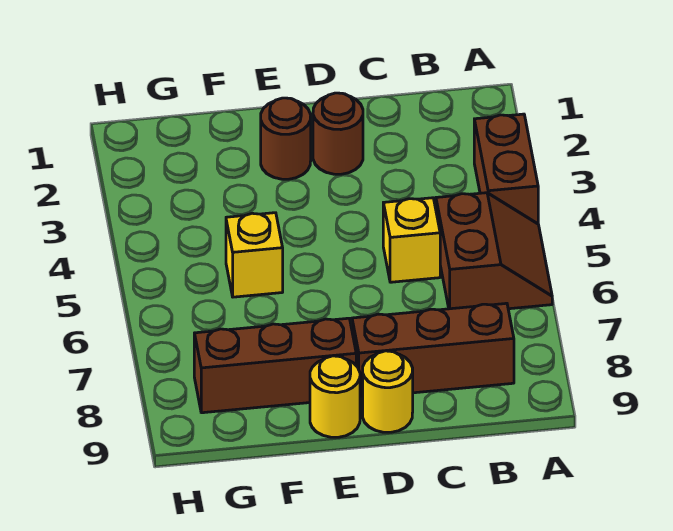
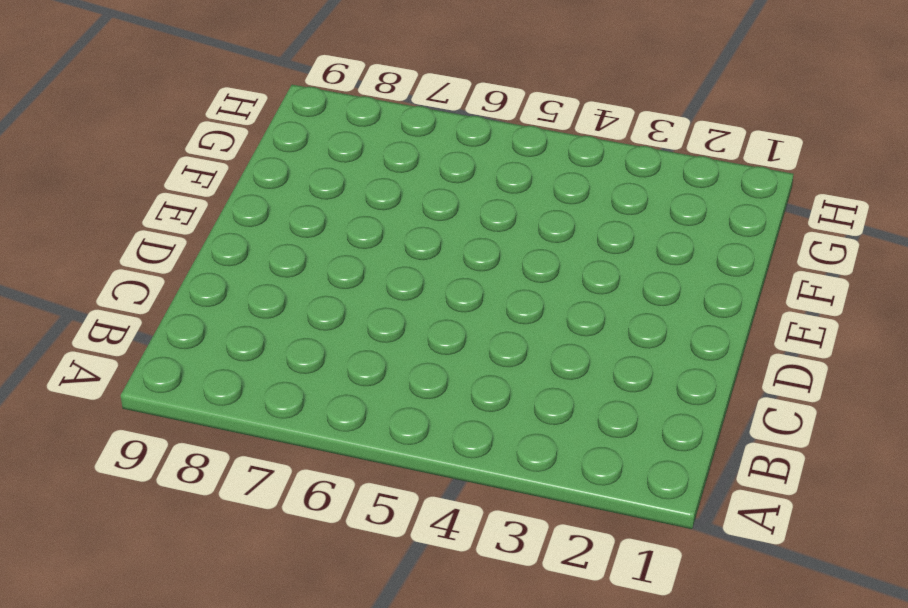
none -> brown brick A3:A4 level 1
none -> brown slope A5:B6 level 1 top B

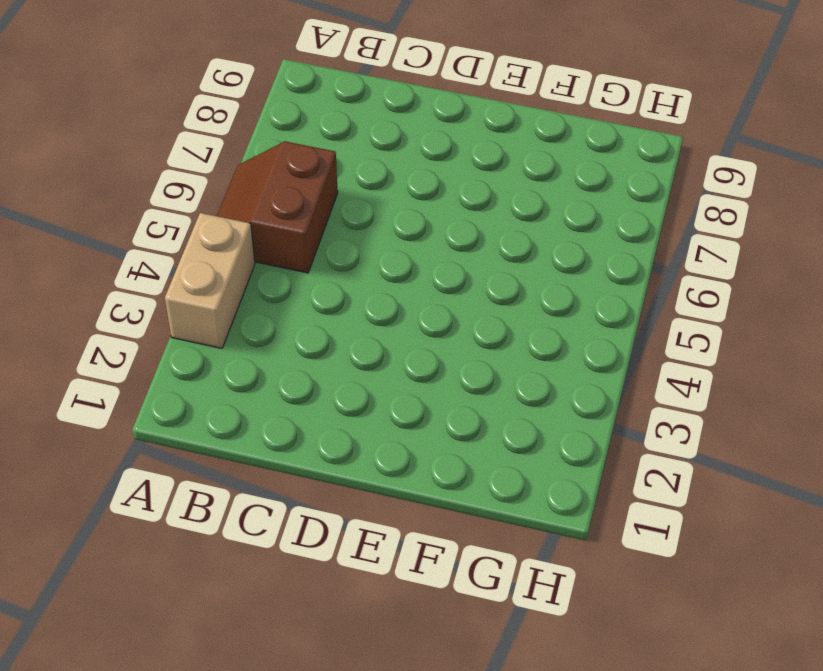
tan brick A3:A4 level 1 -> brown brick A3:A4 level 1
none -> brown brick B8:D8 level 1
none -> yellow brick C5 level 1

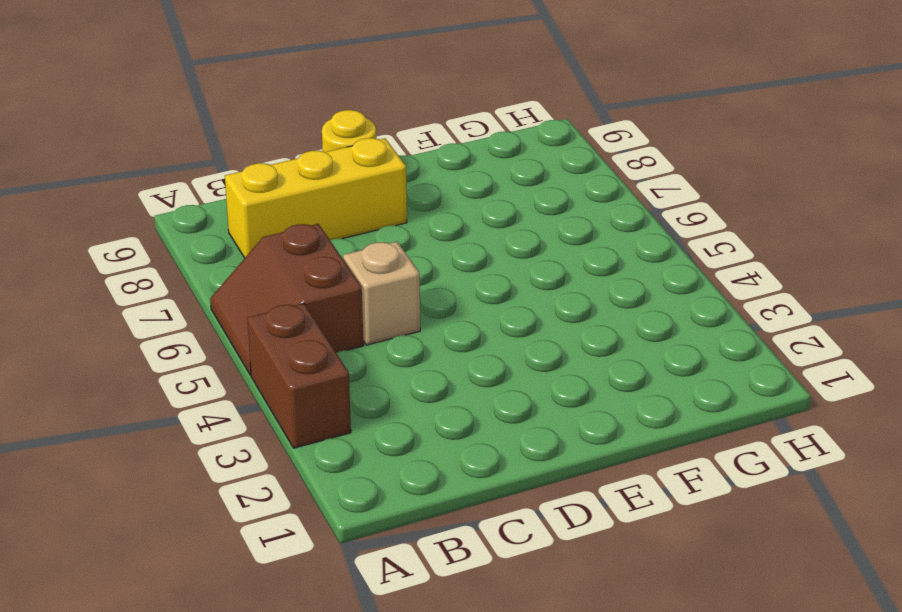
yellow brick B8:D8 level 1 -> brown brick B8:D8 level 1
tan brick C5 level 1 -> yellow brick C5 level 1
none -> brown round brick D2 level 1
none -> brown round brick E2 level 1

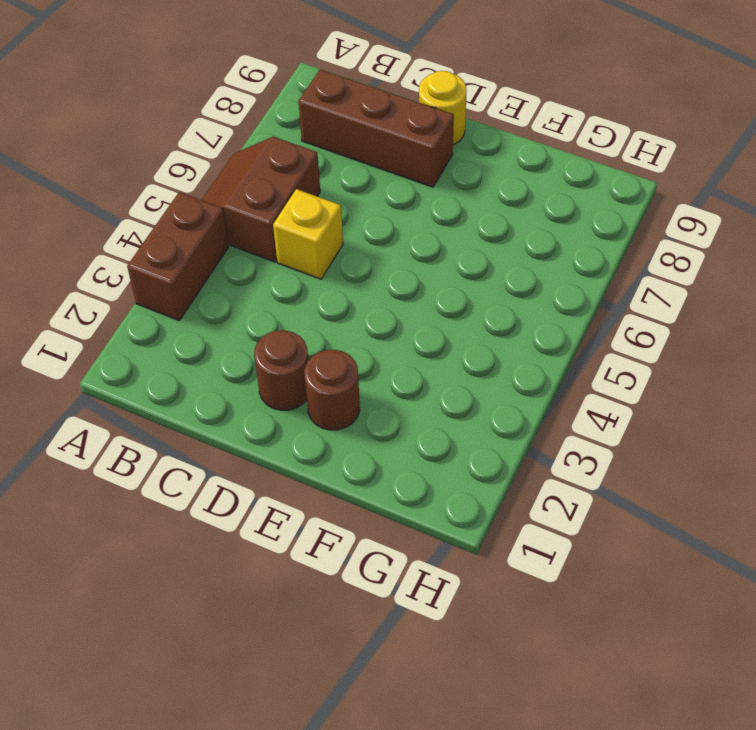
none -> brown brick E8:G8 level 1
none -> yellow round brick E9 level 1

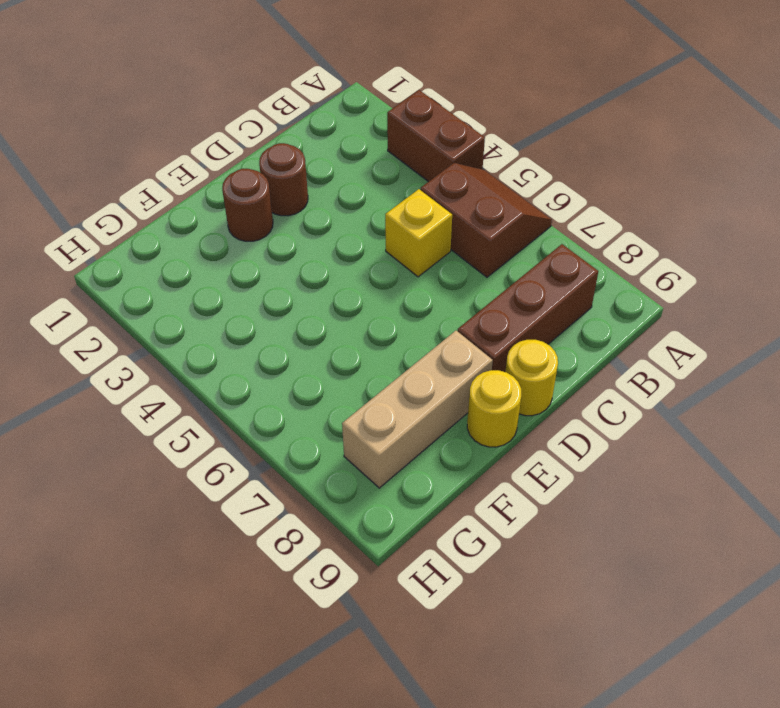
tan brick E8:G8 level 1 -> brown brick E8:G8 level 1
none -> yellow brick F5 level 1

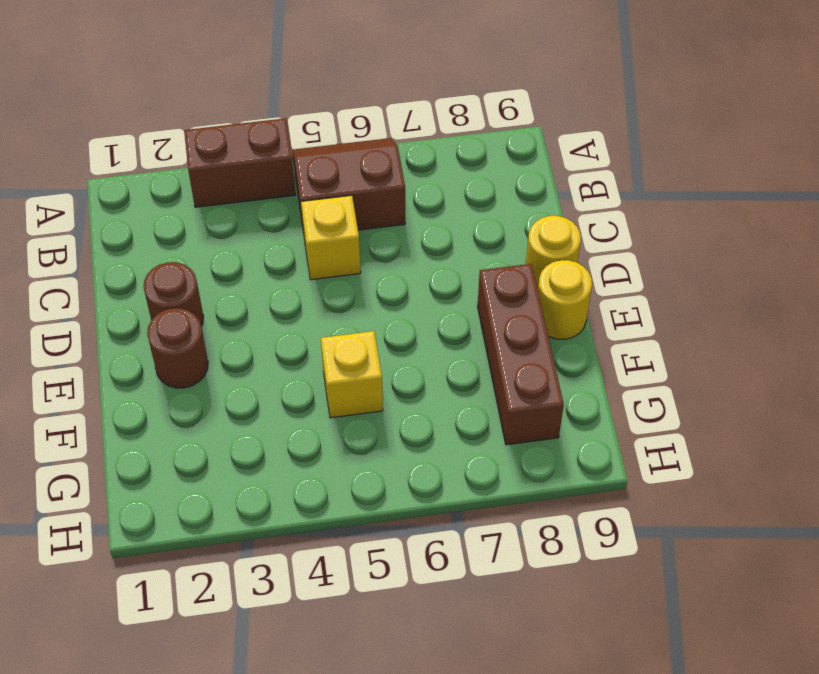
none -> brown brick B8:D8 level 1

